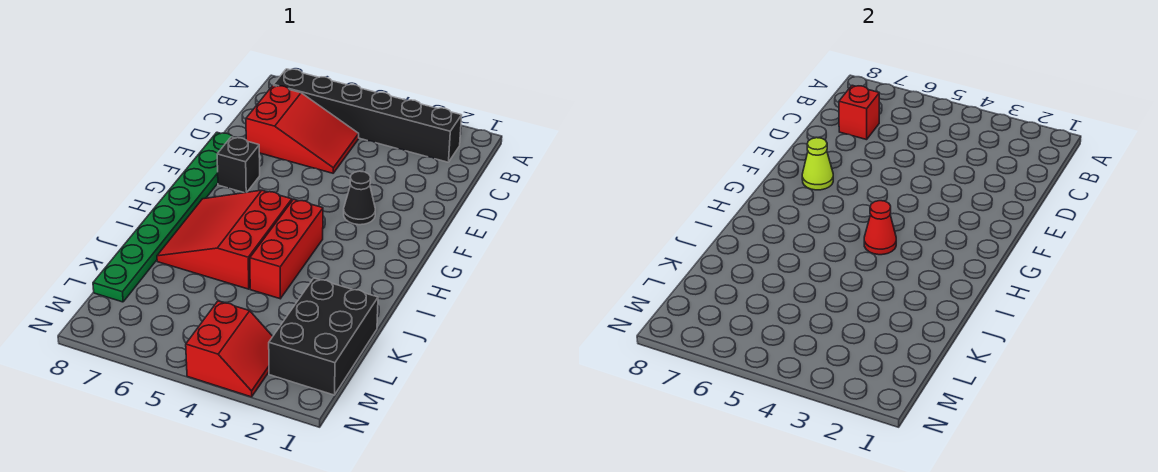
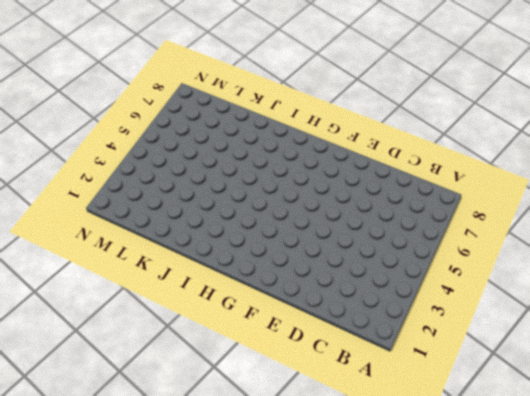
none -> black brick B2:B7 level 1
none -> red slope C5:D7 level 1 top 7
none -> green plate E8:L8 level 1

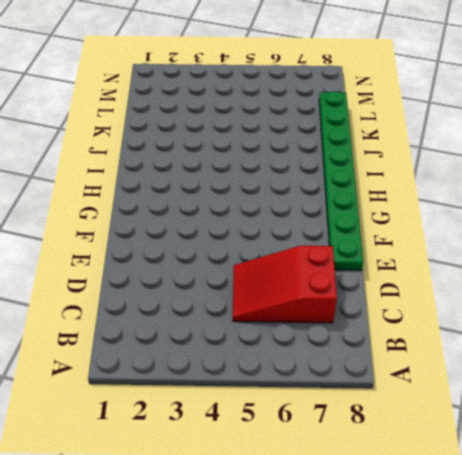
none -> black brick B2:B7 level 1
none -> black cone F3 level 1
none -> black brick F7 level 1

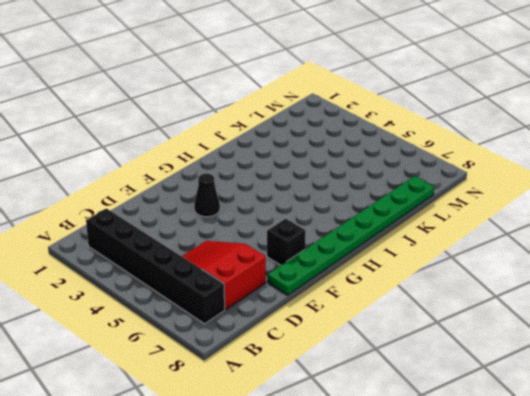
none -> red brick H4:J4 level 1
none -> red slope H5:J7 level 1 top 5
none -> black brick K1:M2 level 1

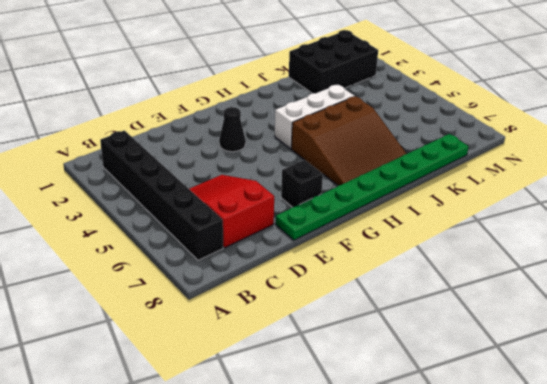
white brick H4:J4 level 1 -> red brick H4:J4 level 1
brown slope H5:J7 level 1 top 5 -> red slope H5:J7 level 1 top 5
none -> red slope M3:N4 level 1 top 4
none -> red brick C7 level 2
none -> lime cone F7 level 2

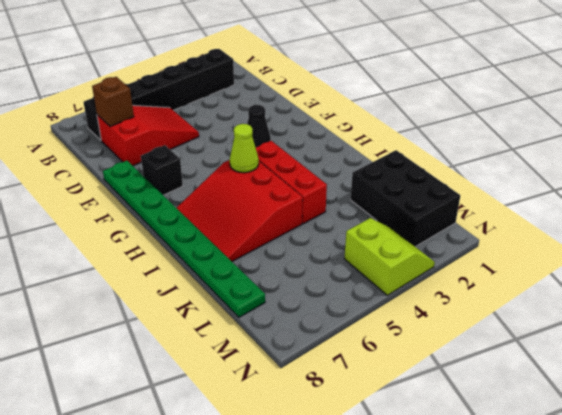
brown brick C7 level 2 -> red brick C7 level 2
lime cone H5 level 2 -> lime cone F7 level 2
lime slope M3:N4 level 1 top 4 -> red slope M3:N4 level 1 top 4
none -> red cone H4 level 2

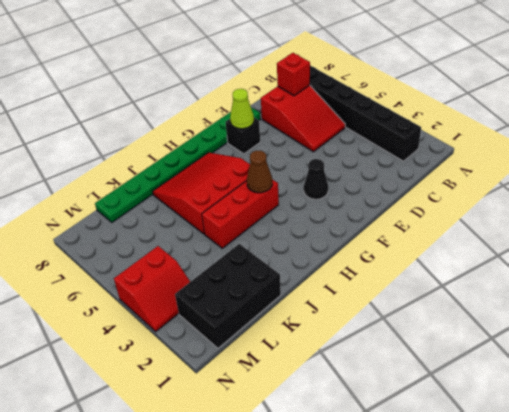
brown cone H4 level 2 -> red cone H4 level 2

